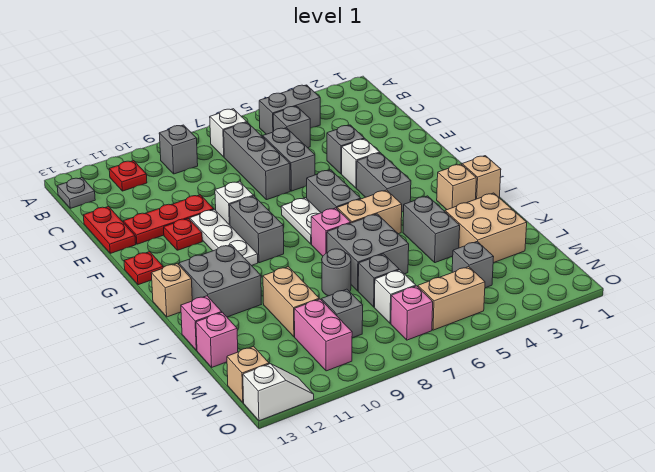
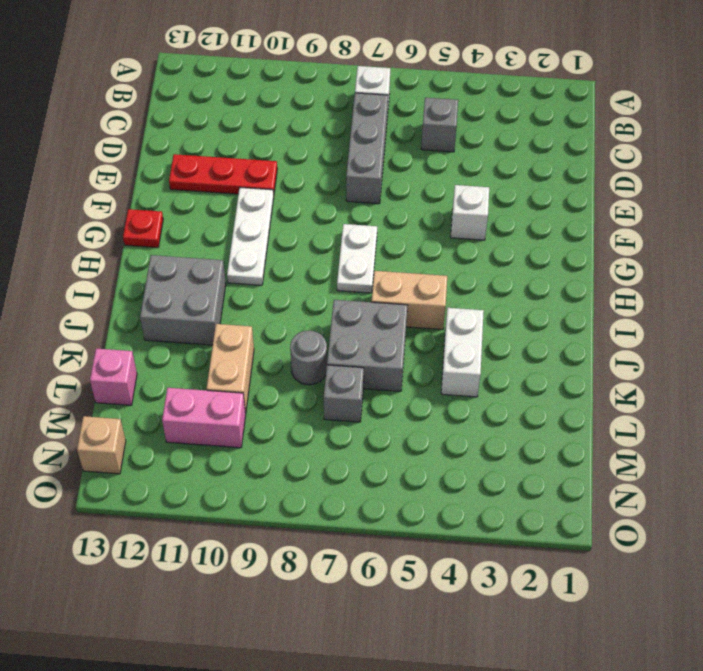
white brick J4:K4 level 1 -> grey brick J4:K4 level 1
pink brick M10:M11 level 1 -> pink brick M10:N10 level 1
none -> grey brick B4:B5 level 1
none -> grey brick B9 level 1
none -> red plate B11 level 1
none -> grey plate B13 level 1

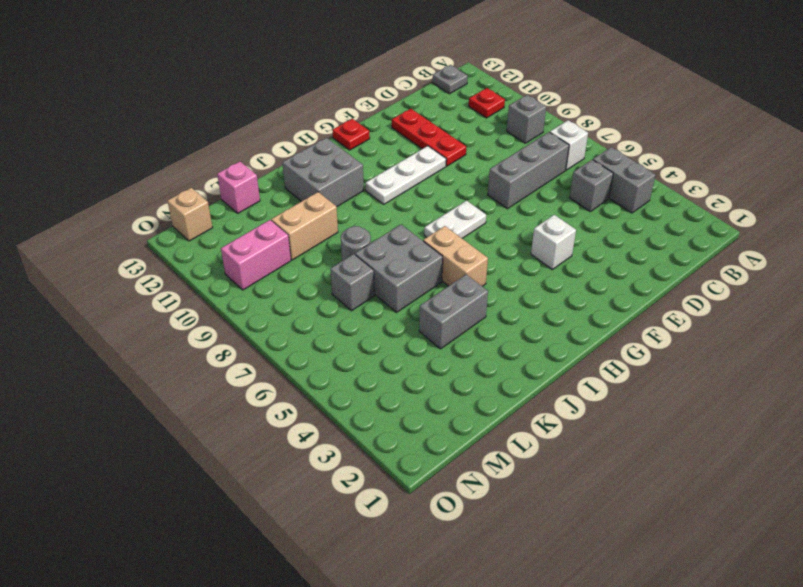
none -> grey brick D6:E6 level 1
none -> red plate D13:E13 level 1
none -> grey brick E4 level 1
none -> white brick F9 level 1

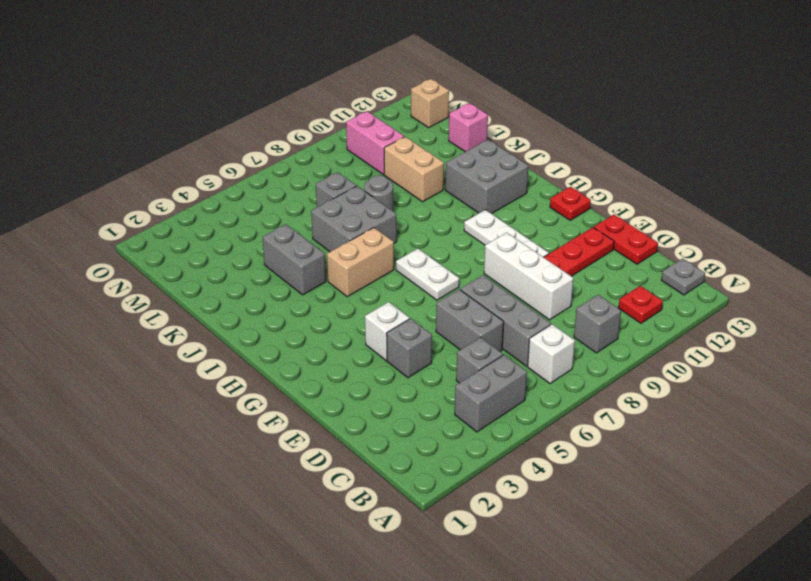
white brick D9:F9 level 1 -> white brick F9 level 1
none -> red plate F11 level 1
none -> grey brick G4:H4 level 1
none -> grey brick G6:H6 level 1
none -> grey brick G9:H9 level 1

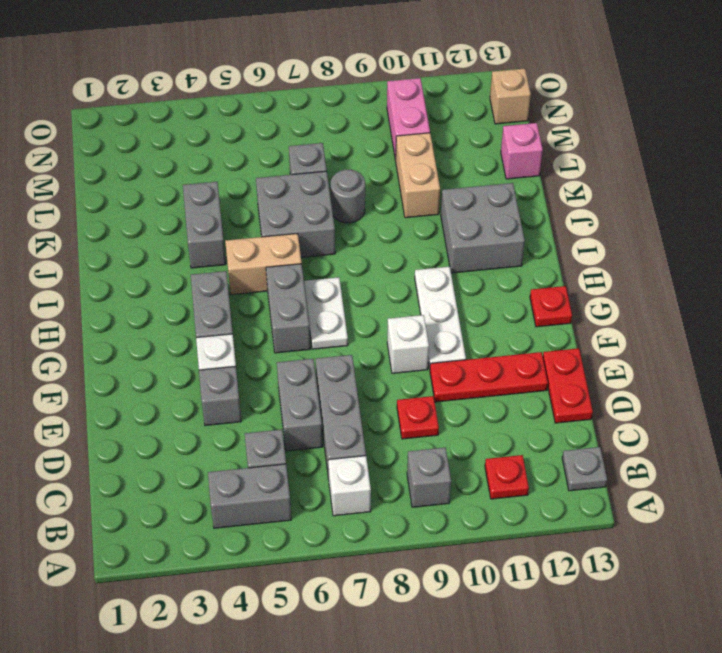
red plate D9 level 1 -> red plate F11 level 1
none -> grey brick G9:H9 level 1
none -> tan brick I1 level 1
none -> tan brick I2 level 1
none -> pink brick I7 level 1

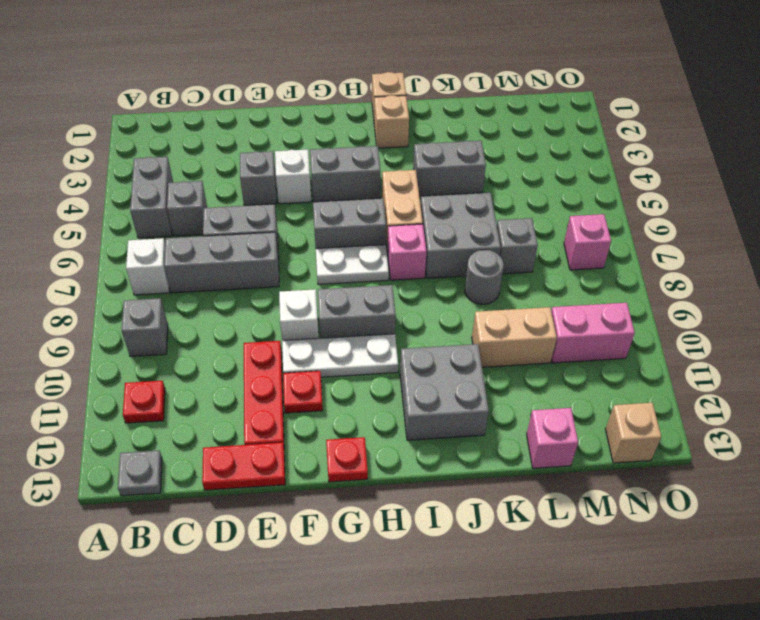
none -> tan brick I13 level 1
none -> tan brick K2:L3 level 1
none -> pink brick K13 level 1
none -> grey brick M4 level 1

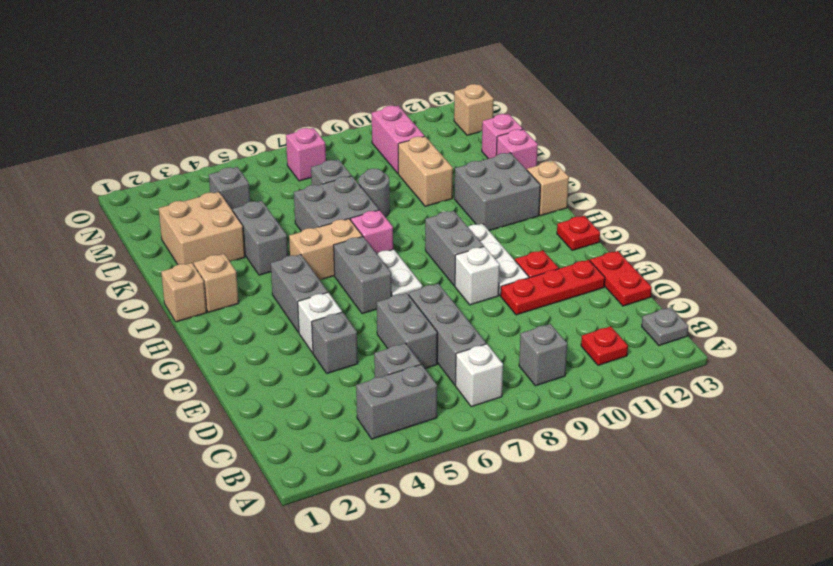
none -> white brick M7 level 1
none -> grey brick M9 level 1
none -> tan brick N5:N6 level 1
none -> white slope O12:O13 level 1 top 13

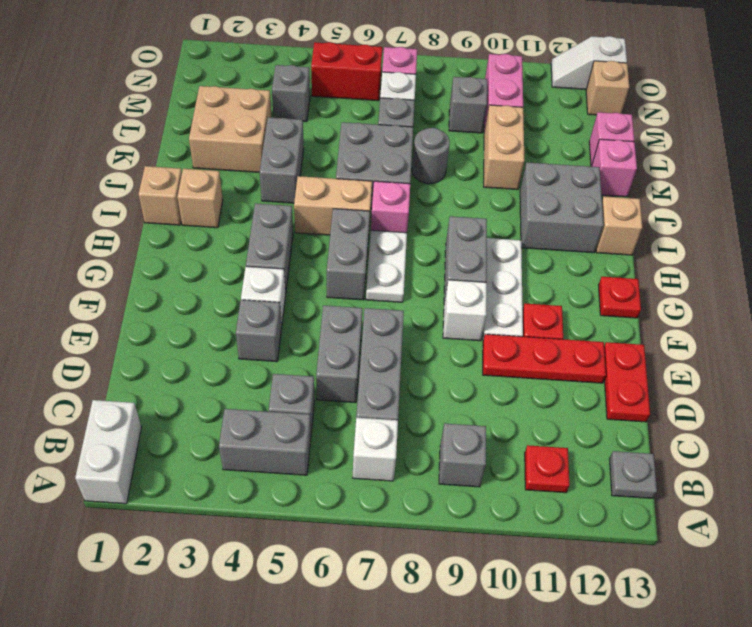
white brick A1:B1 level 1 -> none
red brick N5:N6 level 1 -> tan brick N5:N6 level 1

